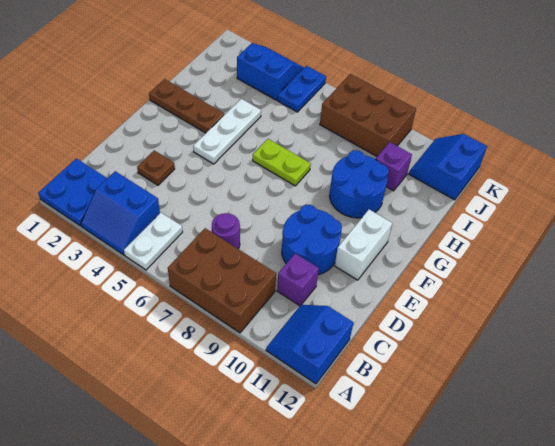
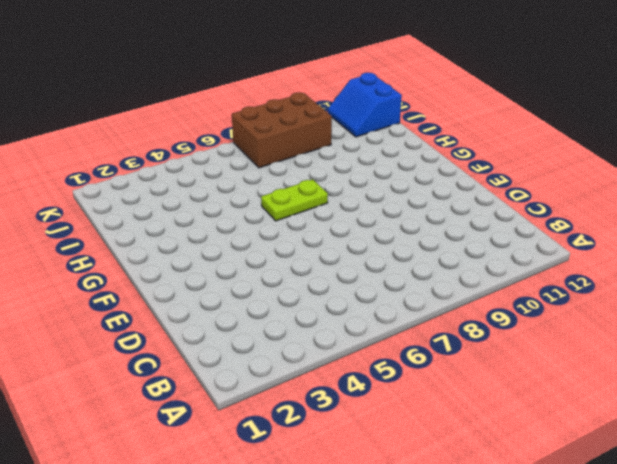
none -> blue plate A1:B2 level 1
none -> blue slope A3:B4 level 1 top B
none -> white plate A5:B5 level 1

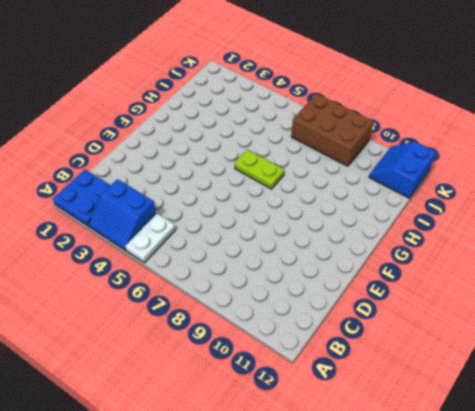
none -> brown brick A7:B9 level 1
none -> blue slope A11:B12 level 1 top 12
none -> purple round brick C7 level 1

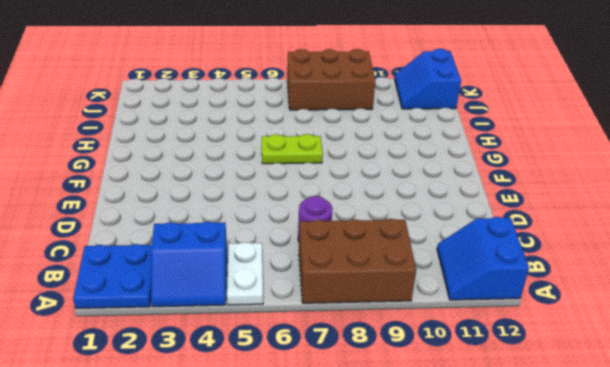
none -> purple brick C10 level 1
none -> brown plate D3 level 1
none -> blue round brick D9:E10 level 1

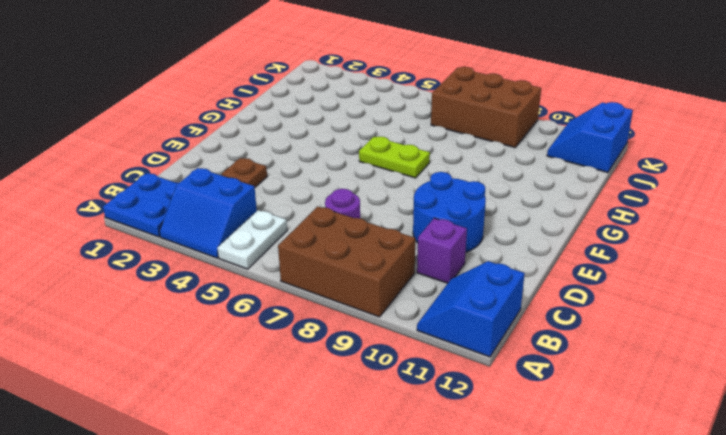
none -> white brick E11:F11 level 1
none -> white plate F4:H4 level 1
none -> brown plate G1:G3 level 1

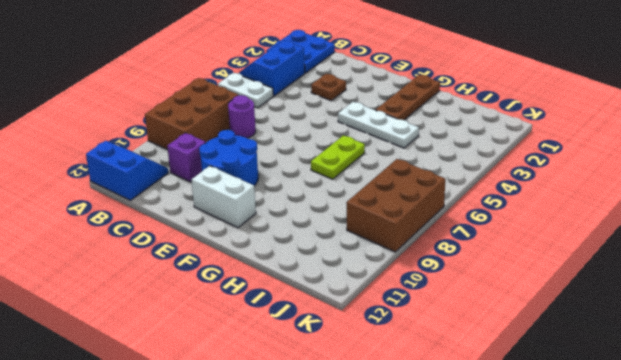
none -> blue round brick G9:H10 level 1
none -> purple brick I10 level 1
none -> blue slope J3:K4 level 1 top J

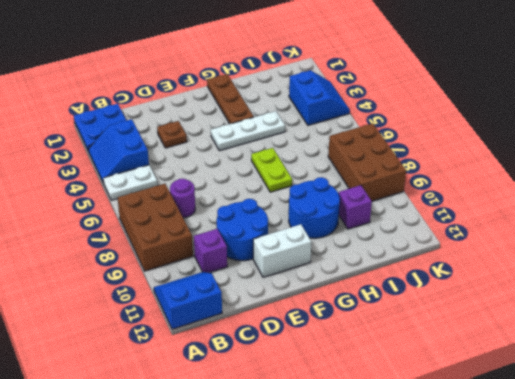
none -> blue plate J5:K5 level 1
none -> blue slope J11:K12 level 1 top 12

